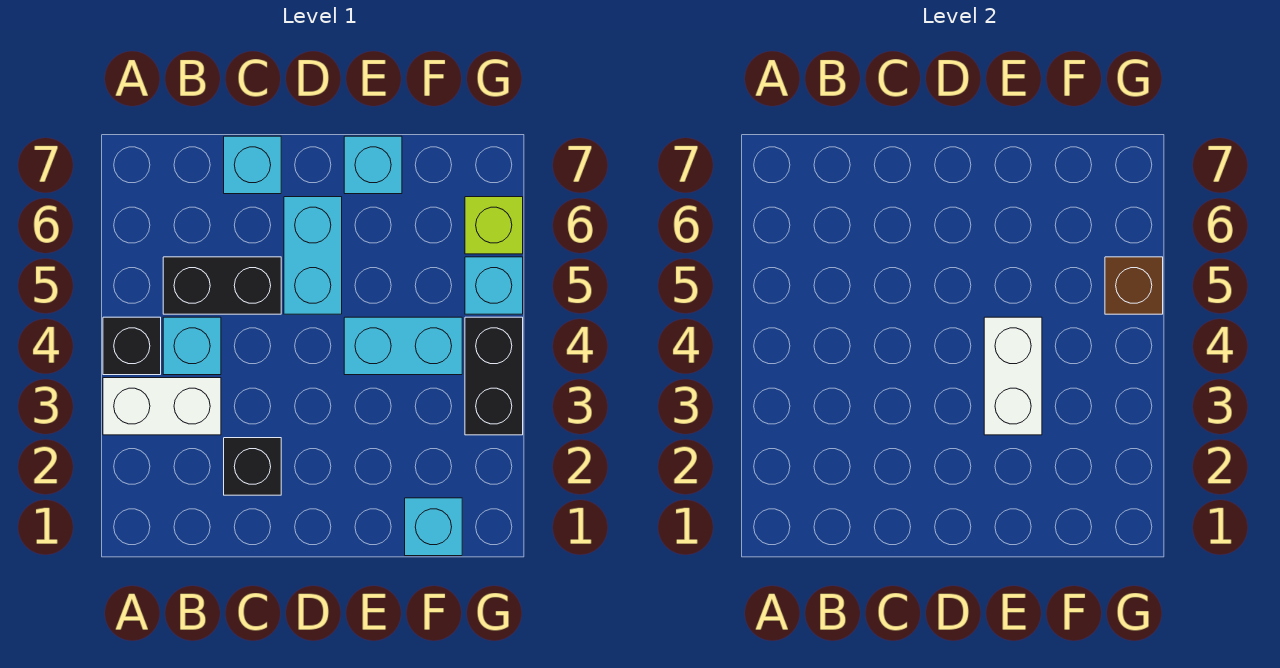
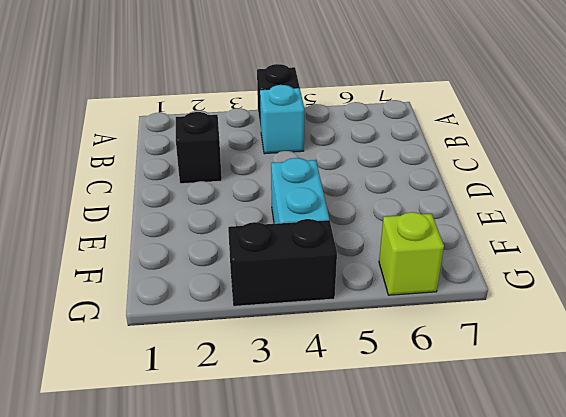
none -> white brick A3:B3 level 1
none -> black brick B5:C5 level 1
none -> cyan brick C7 level 1

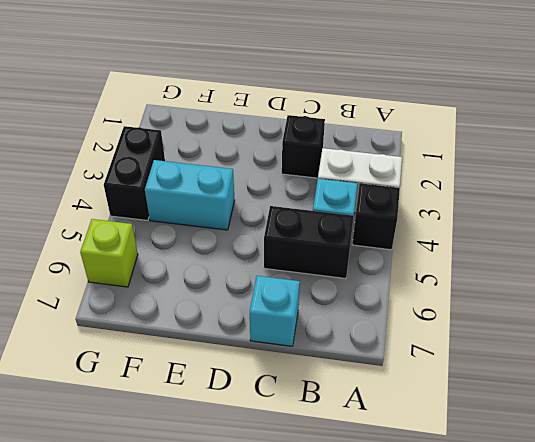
none -> cyan brick D5:D6 level 1
none -> cyan brick E7 level 1
none -> cyan brick F1 level 1

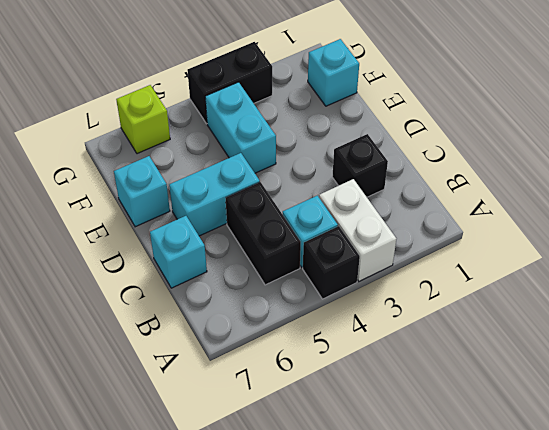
none -> cyan brick G5 level 1
none -> white brick E3:E4 level 2
none -> brown brick G5 level 2

